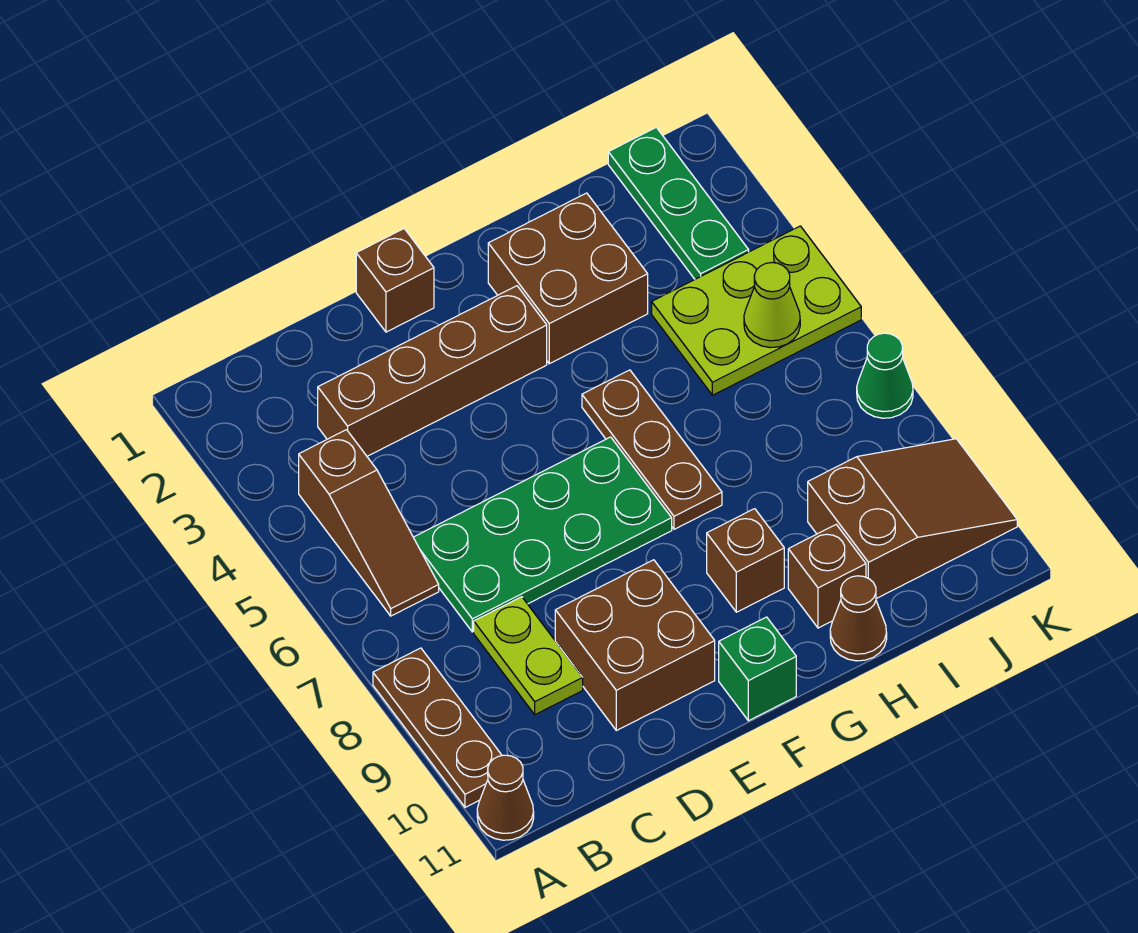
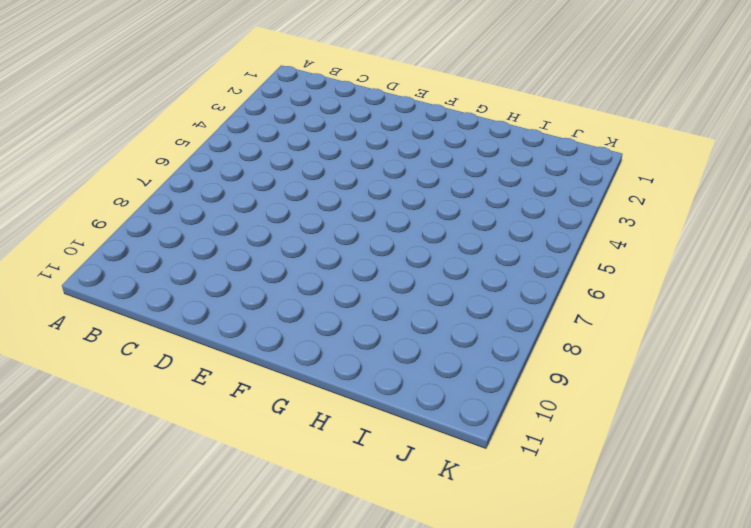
none -> brown plate A8:A10 level 1
none -> brown cone A11 level 1
none -> brown slope B4:B6 level 1 top 4

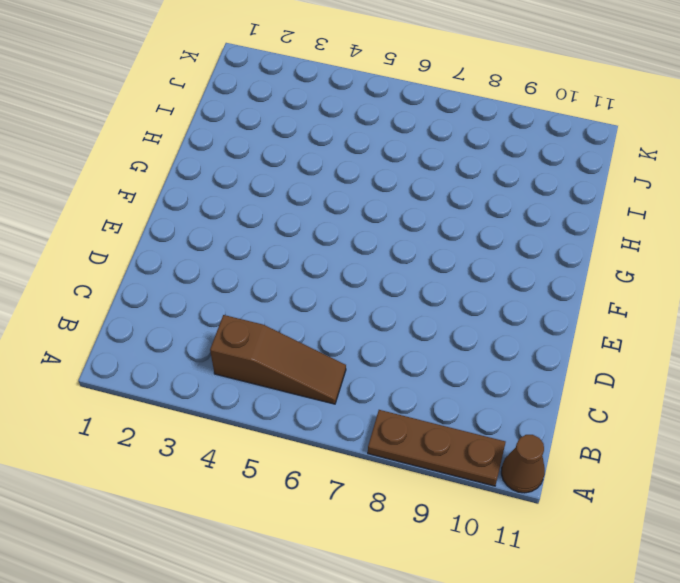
none -> brown brick C3:F3 level 1
none -> green plate C6:F7 level 1
none -> lime plate C8:C9 level 1

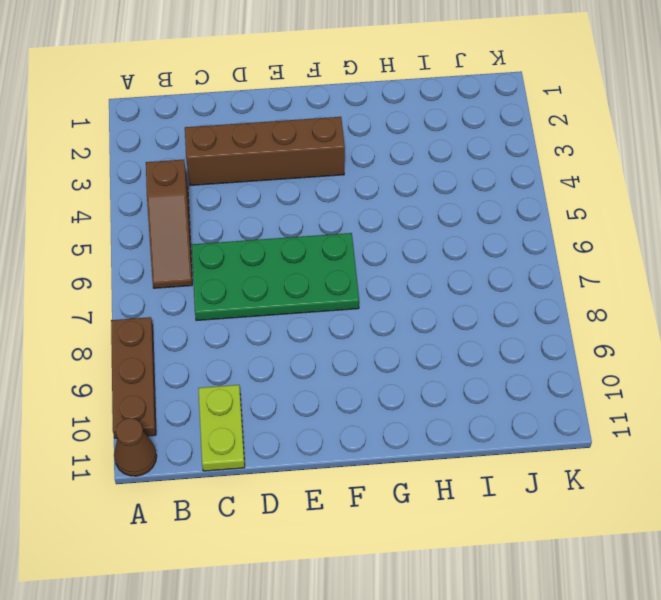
lime plate C10:C11 level 1 -> lime plate C8:C9 level 1
none -> brown brick D9:E10 level 1
none -> brown brick E1 level 1
none -> green brick F11 level 1

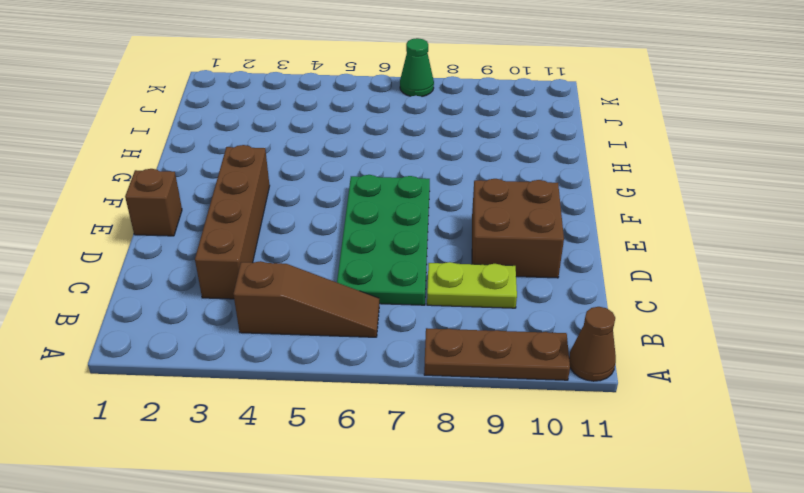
none -> green brick F11 level 1
none -> brown brick G2:H3 level 1
none -> brown plate G5:G7 level 1

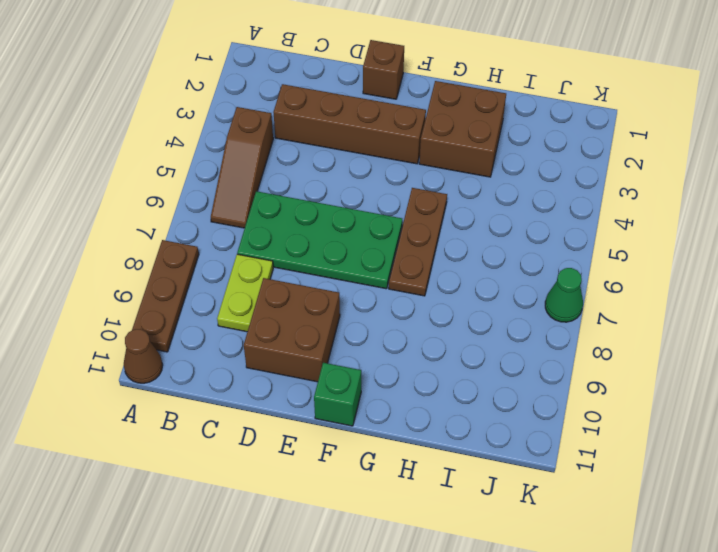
none -> brown brick G9 level 1
none -> brown brick H10 level 1
none -> brown cone H11 level 1

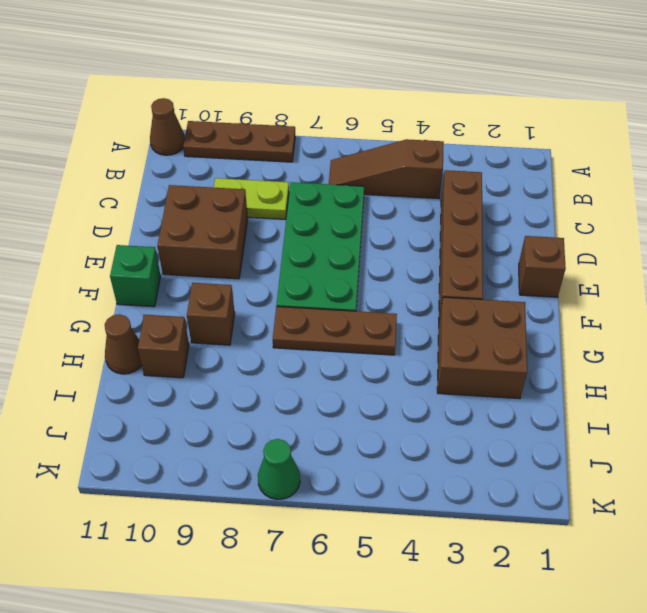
none -> lime plate I4:K5 level 1
none -> brown slope I9:K10 level 1 top I
none -> green plate J1:J3 level 1

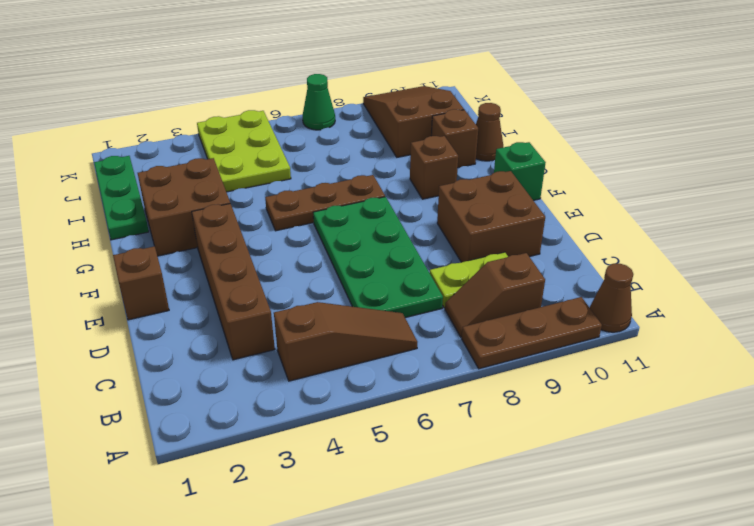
brown slope B8:B9 level 1 top 9 -> none
green plate H1:J1 level 1 -> green plate J1:J3 level 1
none -> lime cone J5 level 2

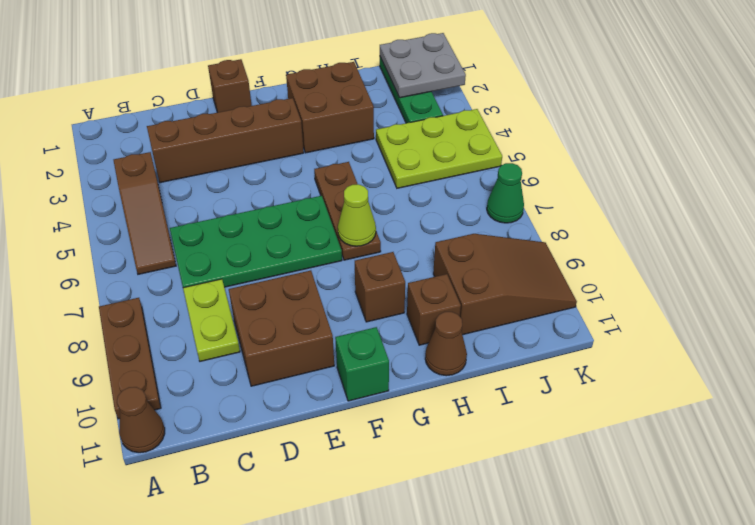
lime cone G7 level 2 -> lime cone J5 level 2
grey plate J1:K2 level 2 -> none

